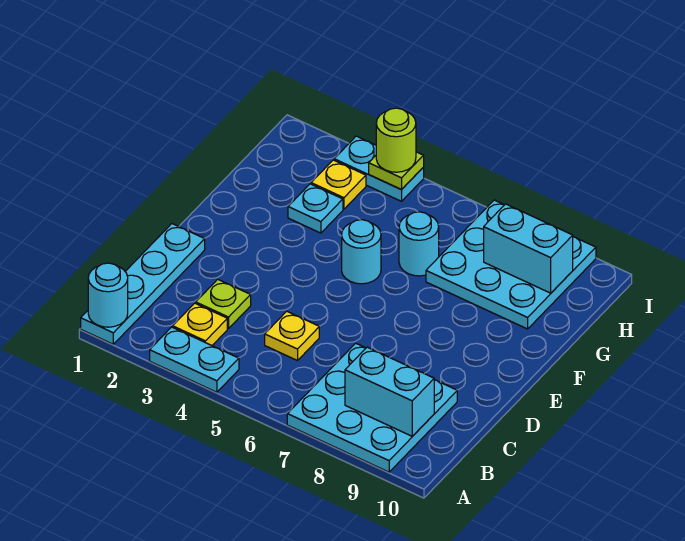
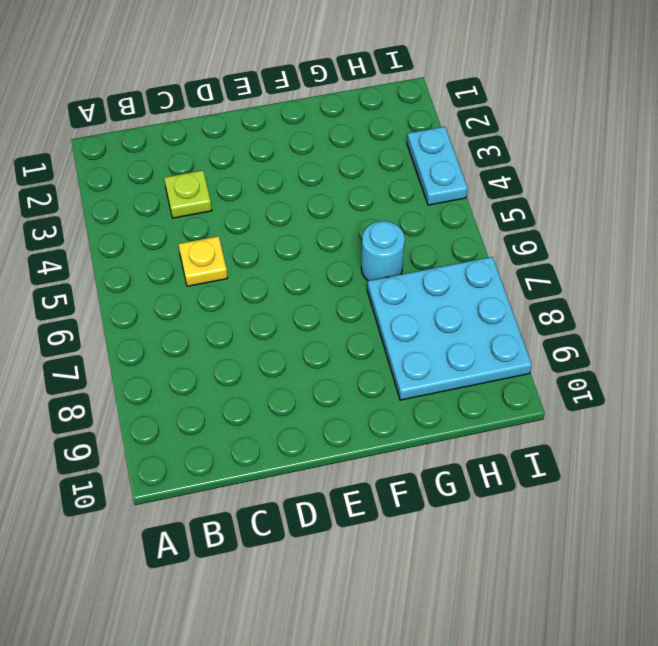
none -> cyan plate A1:D1 level 1
none -> cyan plate A3:A4 level 1
none -> cyan plate A7:C9 level 1

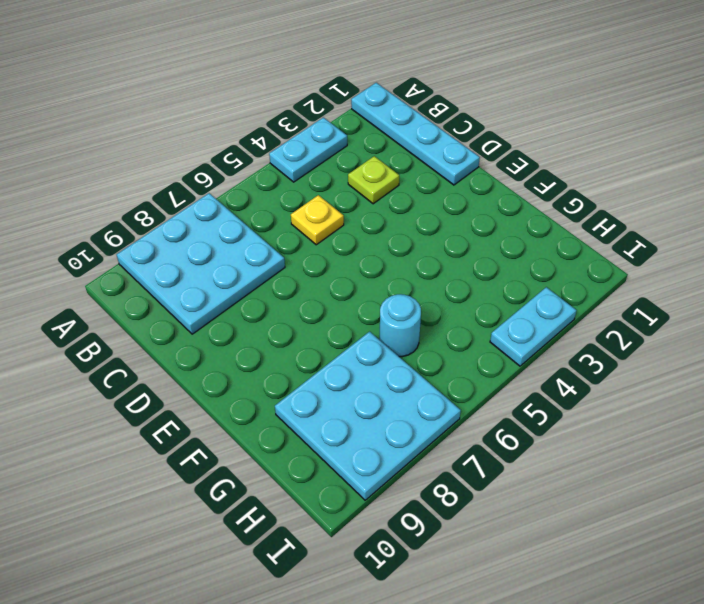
none -> yellow plate B3 level 1
none -> cyan round brick F5 level 1
none -> cyan plate G3 level 1

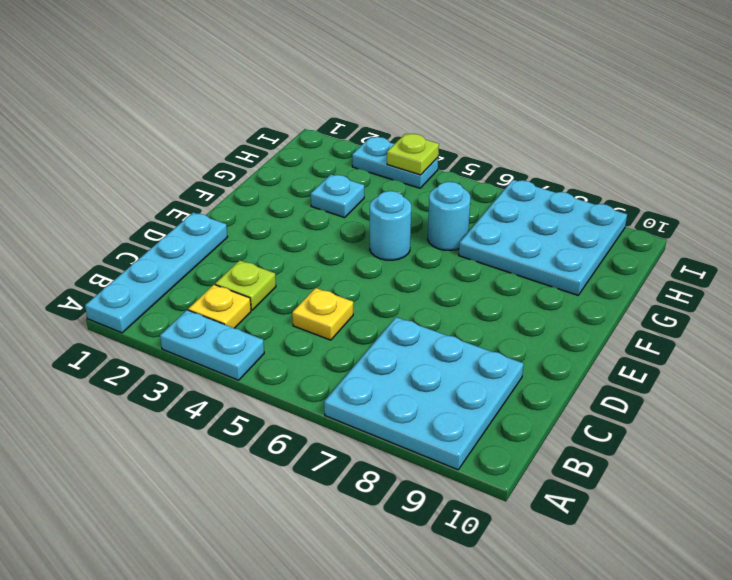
none -> yellow plate H3 level 1
none -> cyan round brick A1 level 2
none -> cyan brick B8:B9 level 2

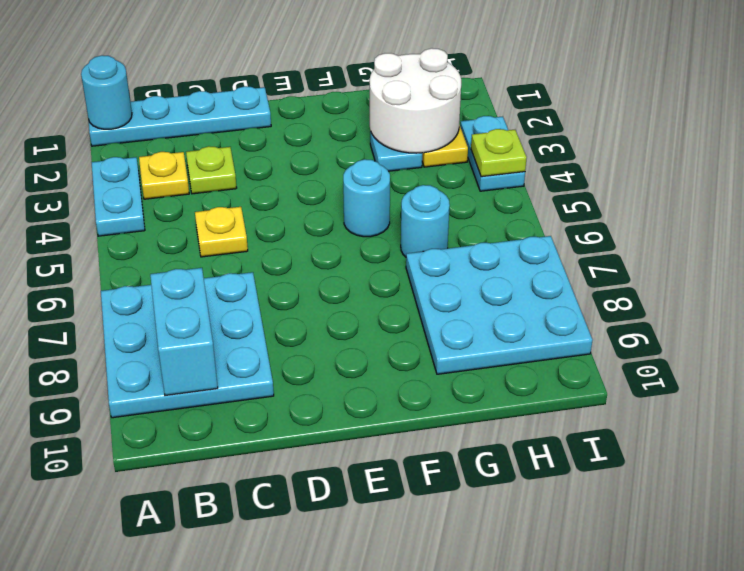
white round brick G2:H3 level 2 -> none
none -> cyan brick H8:H9 level 2
none -> lime round brick I4 level 3

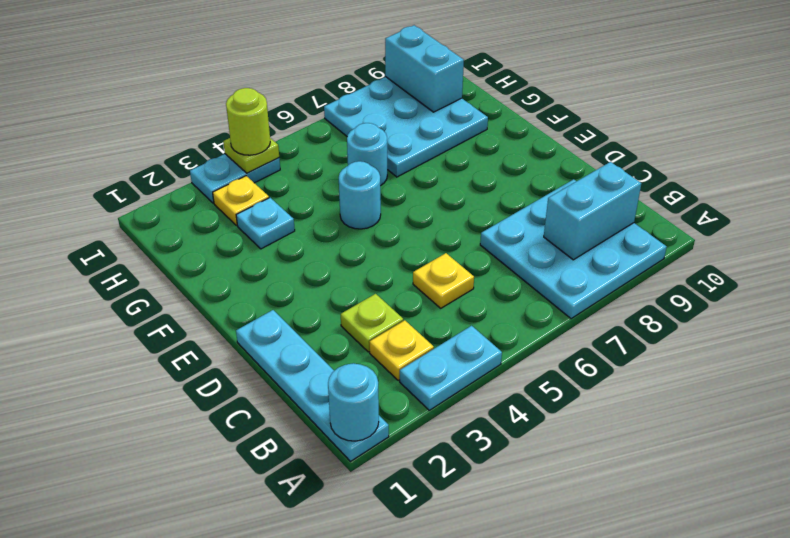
cyan brick H9:I9 level 2 -> cyan brick H8:H9 level 2

